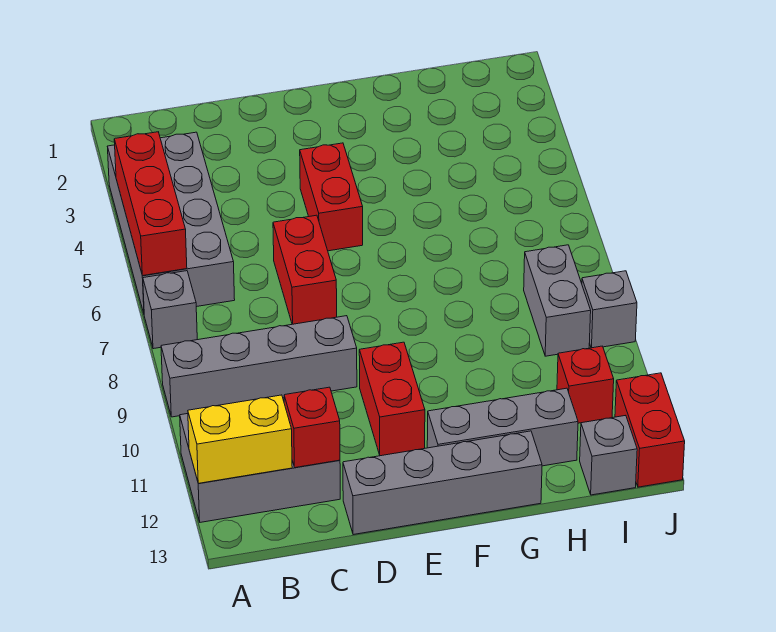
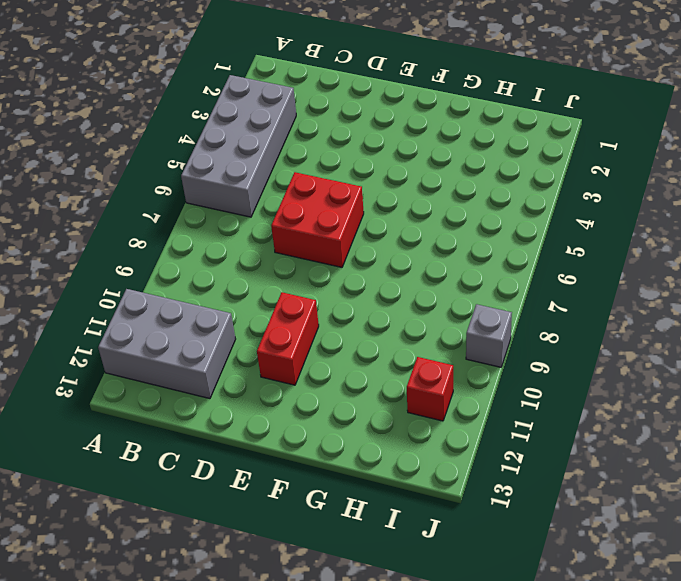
red brick D6:E7 level 1 -> red brick D6:D7 level 1
none -> grey brick A7 level 1
none -> grey brick A9:D9 level 1
none -> grey brick D13:G13 level 1

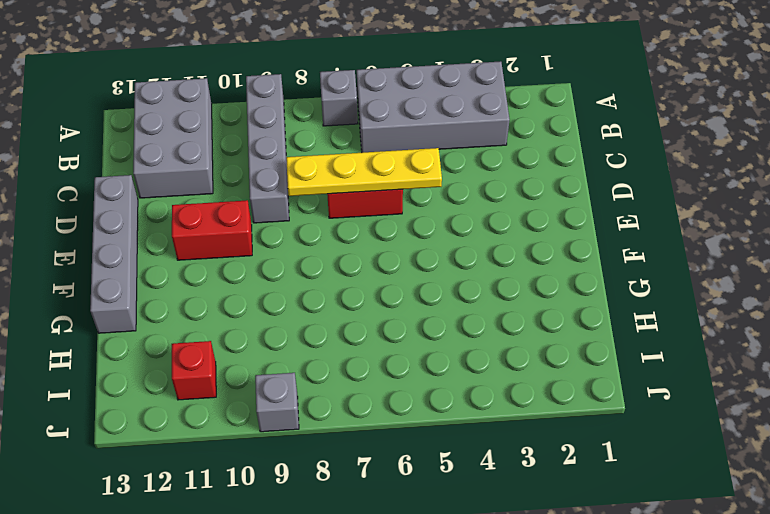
yellow plate D5:D8 level 2 -> none
none -> red brick E4:E5 level 1
none -> grey brick F12:H12 level 1
none -> grey brick I8:I9 level 1

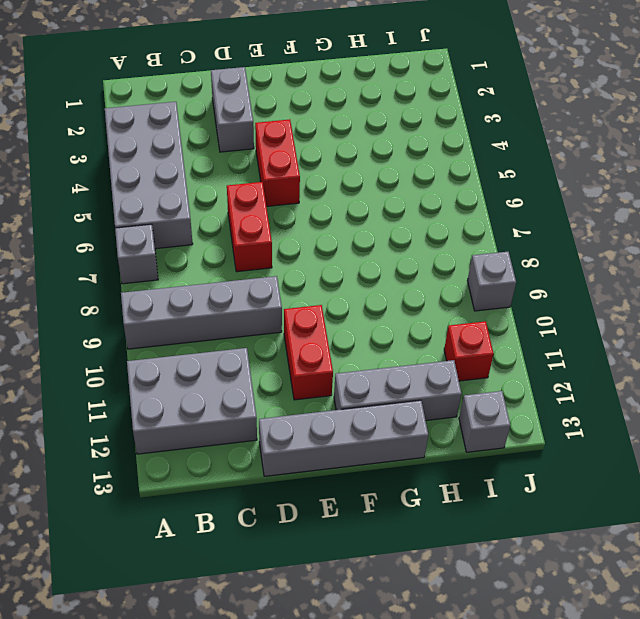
grey brick D2:D3 level 1 -> grey brick I8:I9 level 1
none -> red brick J12:J13 level 1
none -> red brick A4:A6 level 2
none -> yellow brick A12:B12 level 2

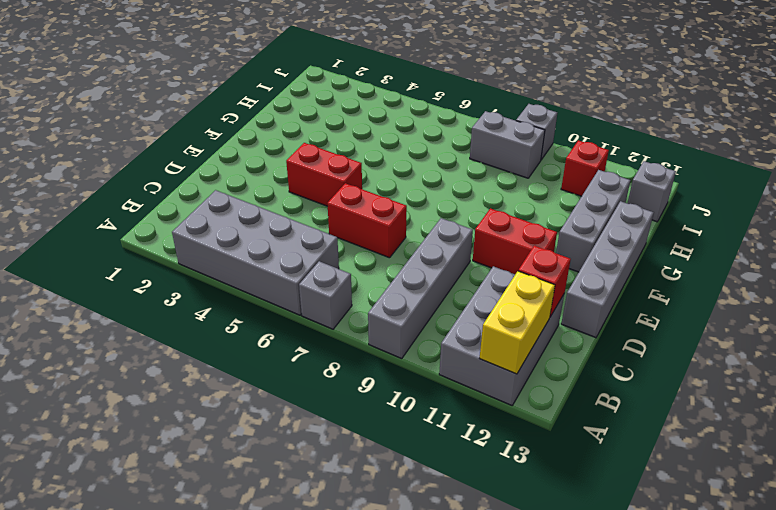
none -> red brick J12:J13 level 1
none -> red brick A4:A6 level 2

